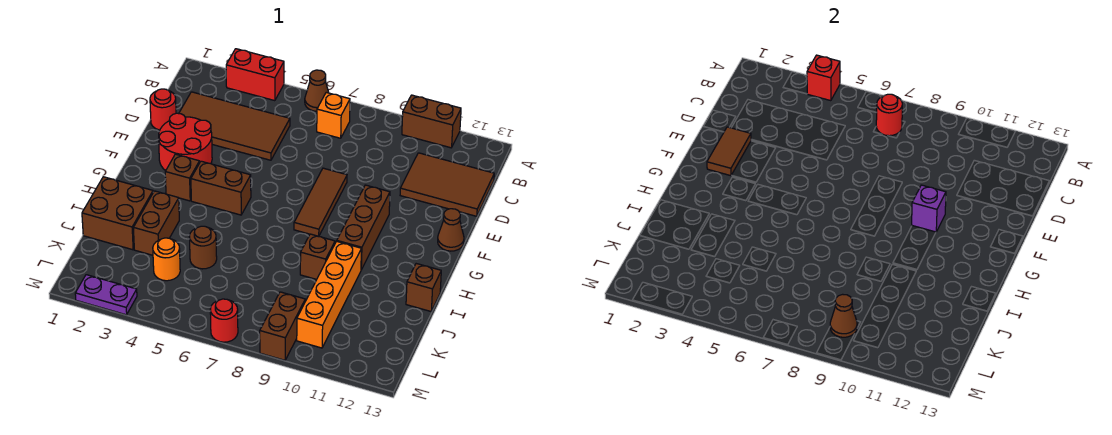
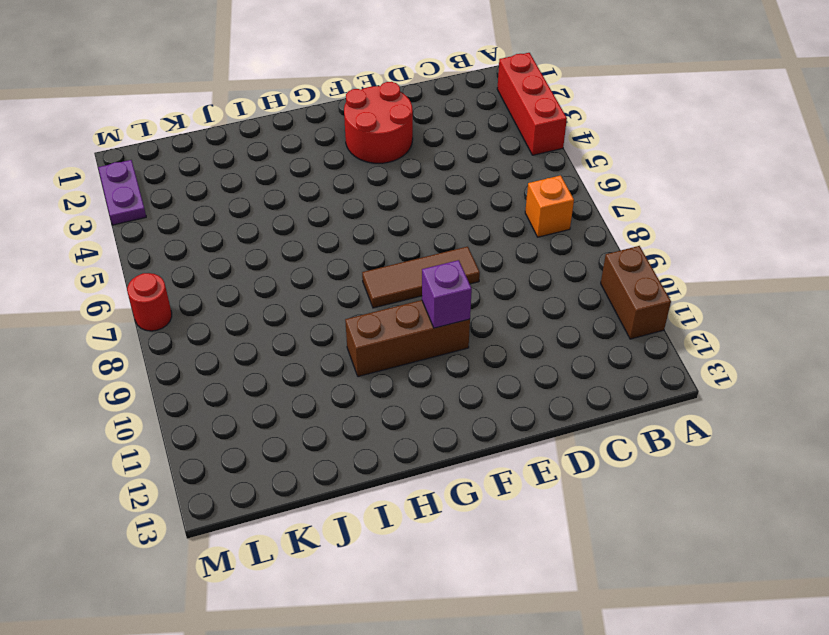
red brick A2:A4 level 1 -> red brick A3:A4 level 1
none -> brown cone A6 level 1
none -> brown tile C2:D5 level 1
none -> brown tile C11:D13 level 1

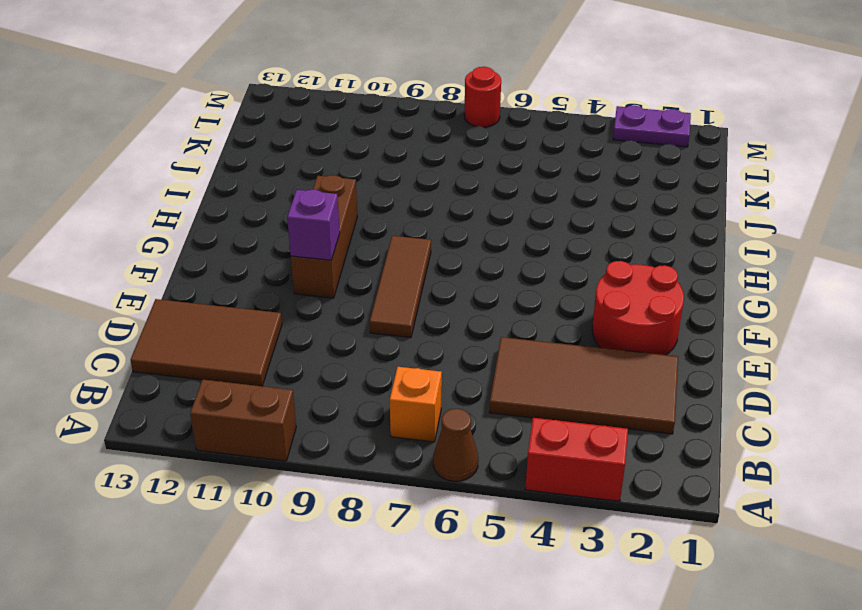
none -> red round brick D1 level 1
none -> brown cone F13 level 1
none -> brown brick G3 level 1

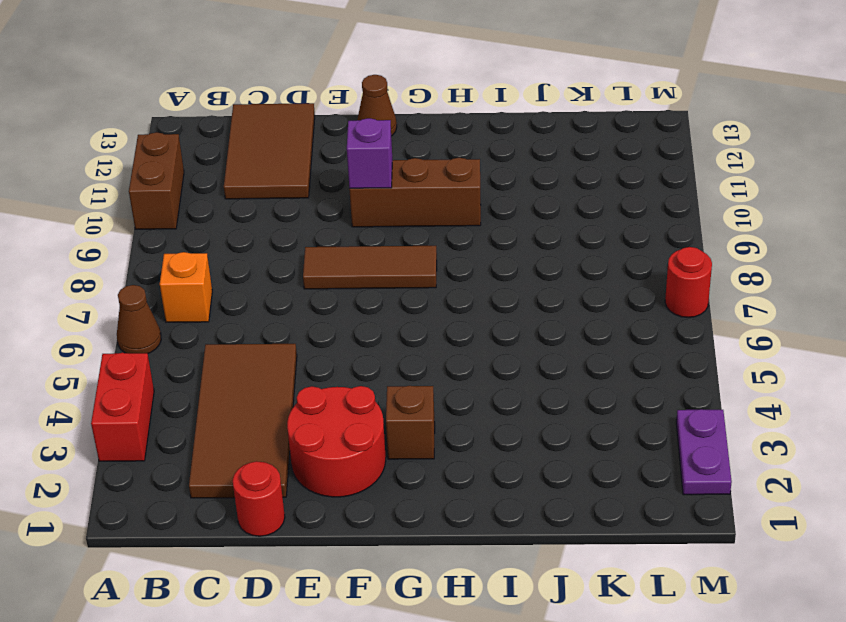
none -> brown brick G4:G5 level 1
none -> brown brick I1:J2 level 1
none -> brown brick I3:J3 level 1

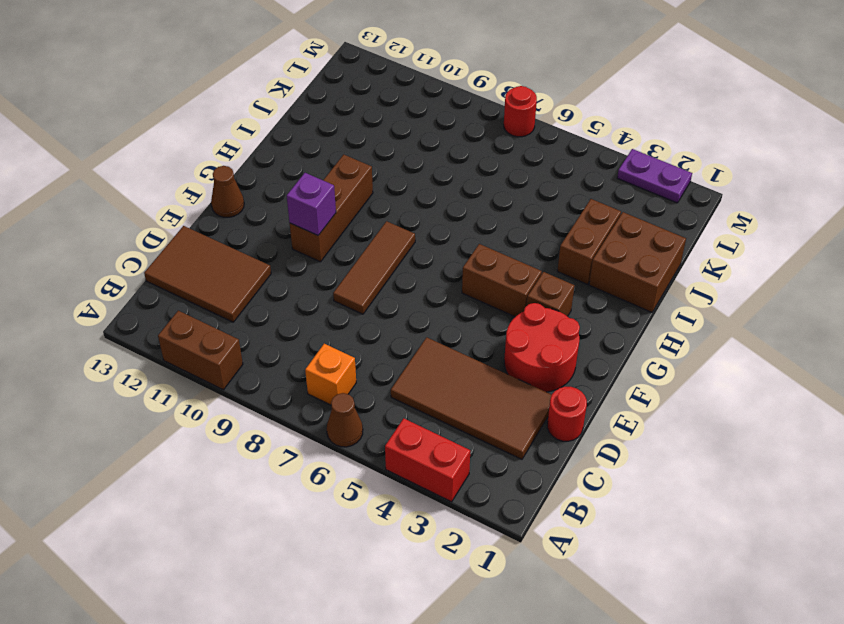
none -> brown brick I9 level 1
none -> orange brick I10:L10 level 1
none -> brown brick I13 level 1

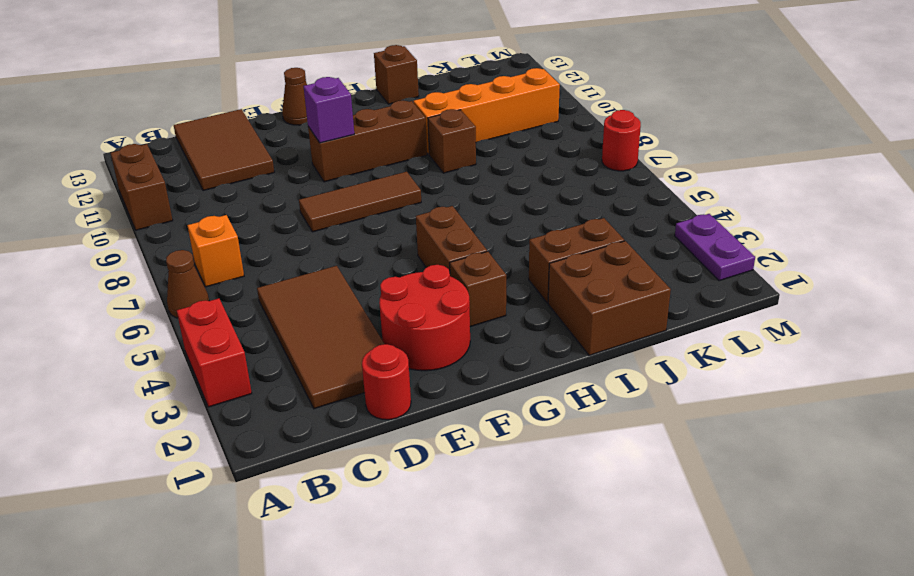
none -> brown round brick J5 level 1
none -> orange round brick K4 level 1
none -> brown brick L9:M9 level 1

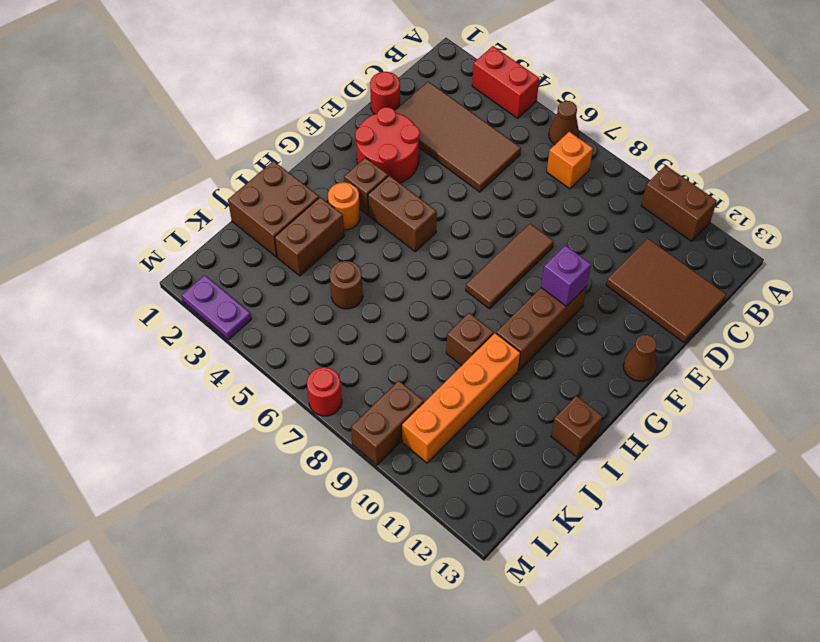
orange round brick H3 level 1 -> orange round brick K4 level 1
none -> red brick A4 level 2
none -> red round brick B7 level 2
none -> brown tile E2:F2 level 2

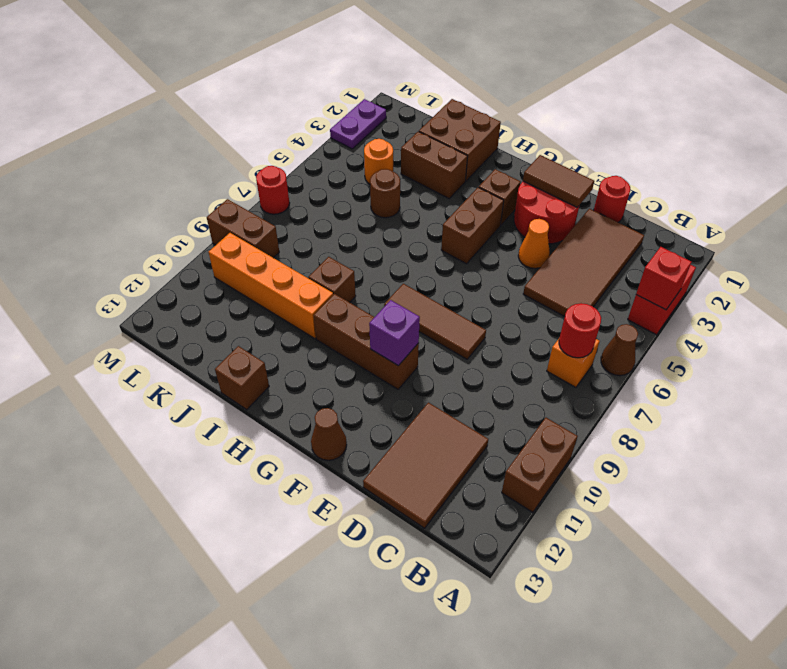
orange cone E4 level 1 -> none
none -> brown cone L9 level 2

